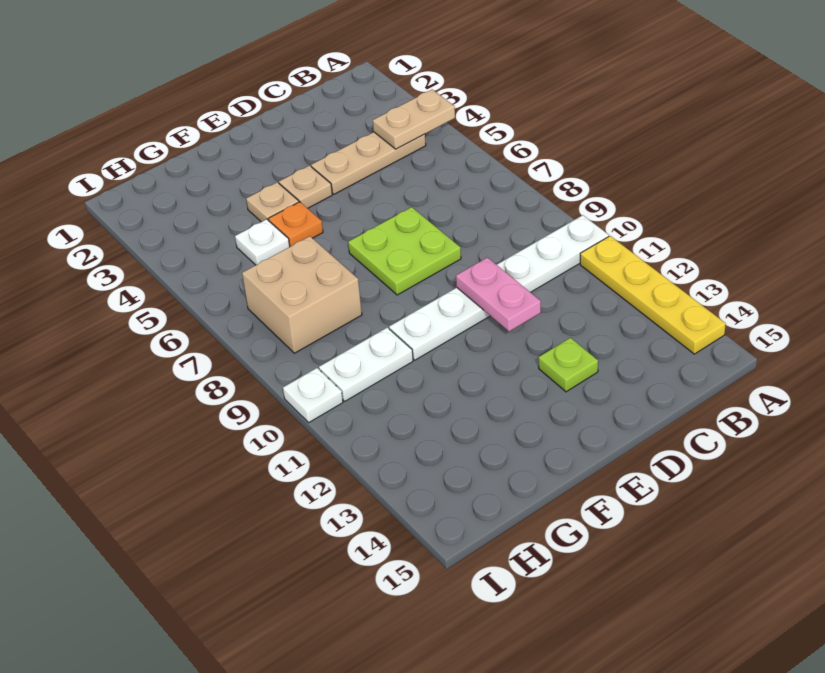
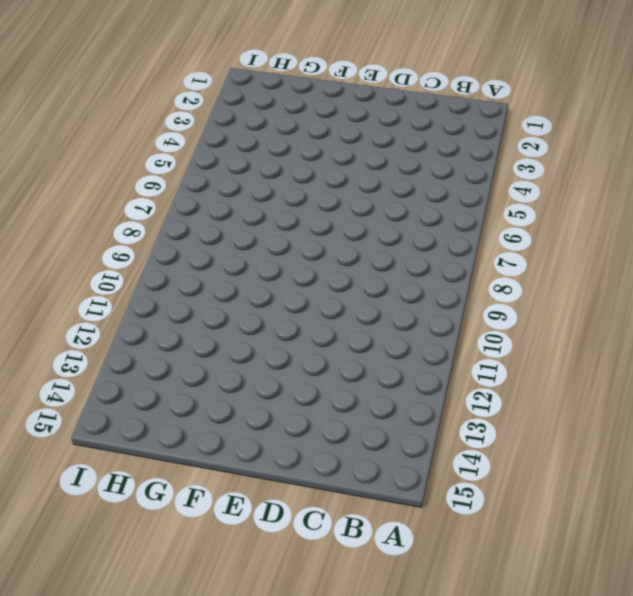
none -> white plate A10:F10 level 1
none -> yellow plate A11:A14 level 1
none -> tan plate B4:D4 level 1

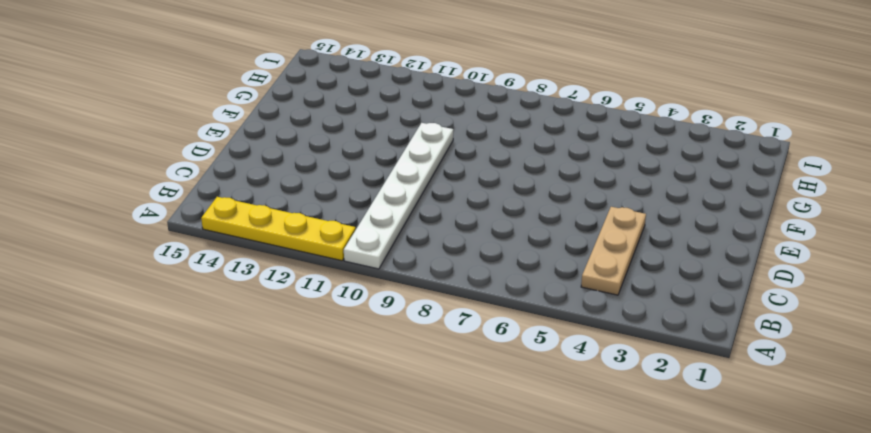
none -> lime plate D7:E8 level 1
none -> lime plate D13 level 1
none -> tan plate E4 level 1

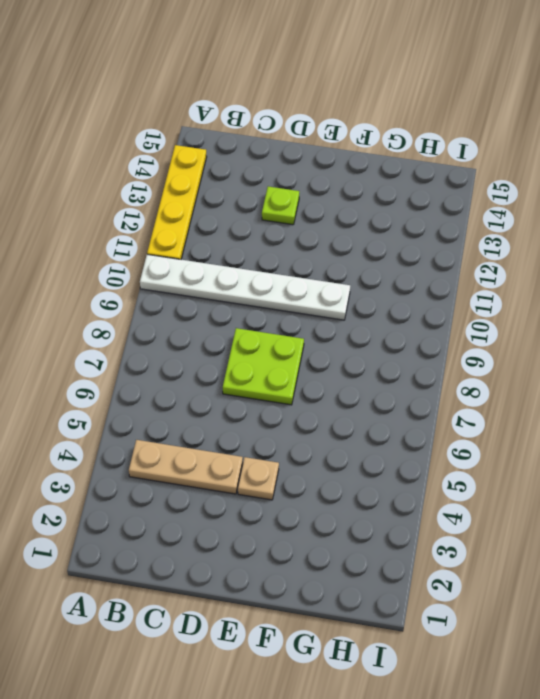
none -> tan plate F4 level 1
none -> orange plate F5 level 1
none -> white plate G5 level 1

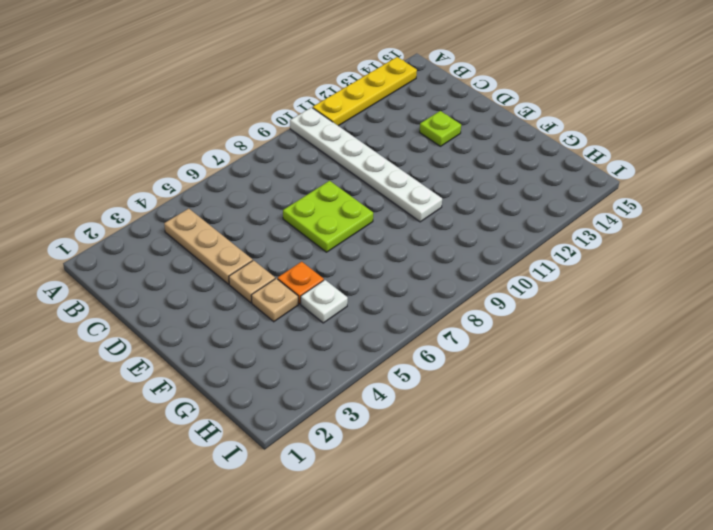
none -> tan brick G7:H8 level 1
none -> white plate G10:H10 level 1
none -> white plate I10 level 1

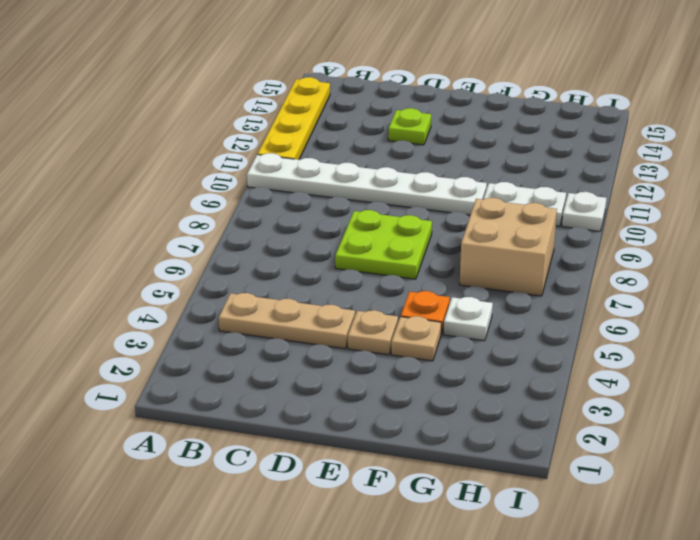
none -> tan plate A4:B4 level 2
none -> pink plate D10:D11 level 2

